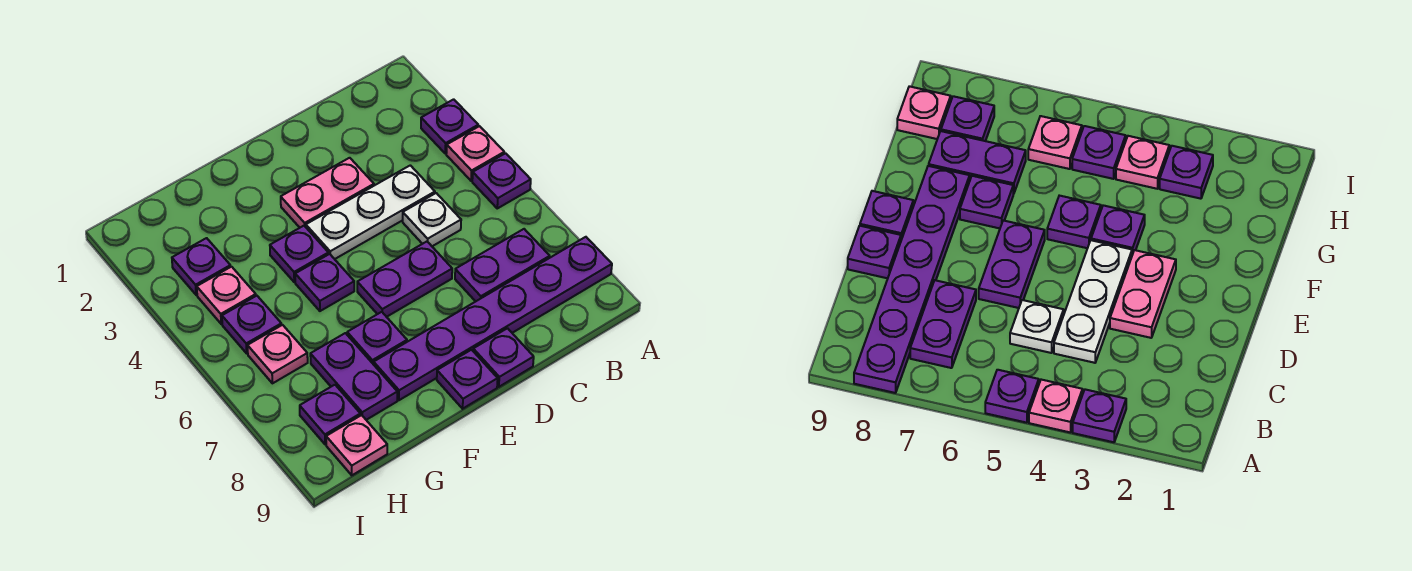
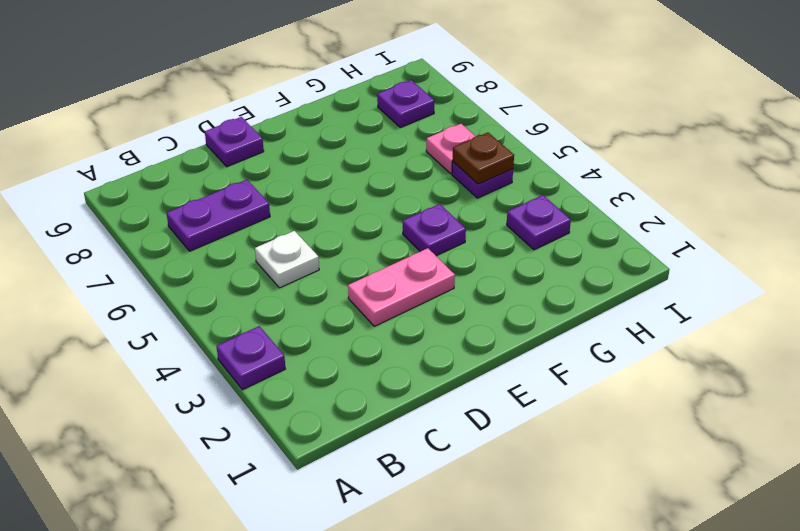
brown plate H5 level 2 -> none
none -> pink plate A4 level 1
none -> purple plate A5 level 1
none -> purple plate A8:F8 level 1

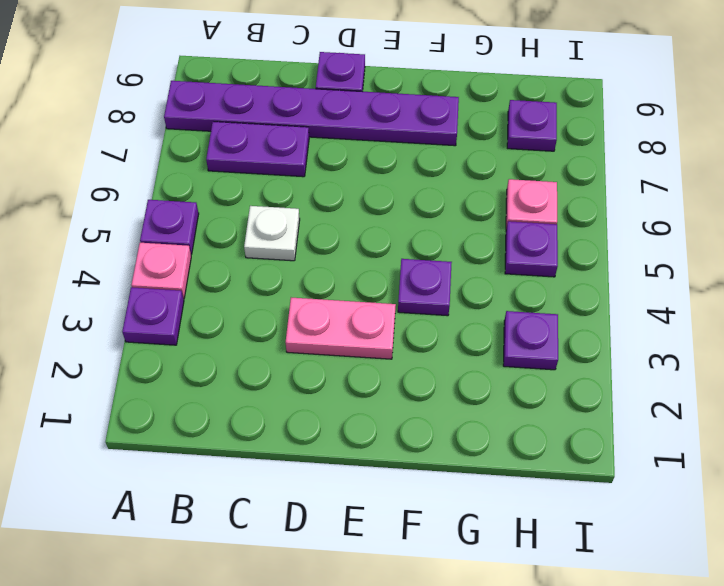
none -> white plate C4:E4 level 1
none -> purple plate D6:E6 level 1
none -> purple plate E9 level 1

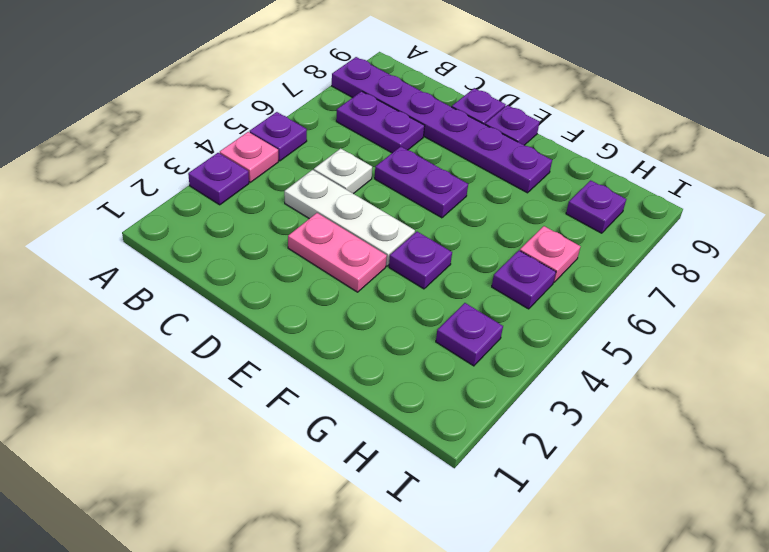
none -> purple plate F5 level 1
none -> purple plate F7 level 1
none -> purple plate G7:G8 level 1

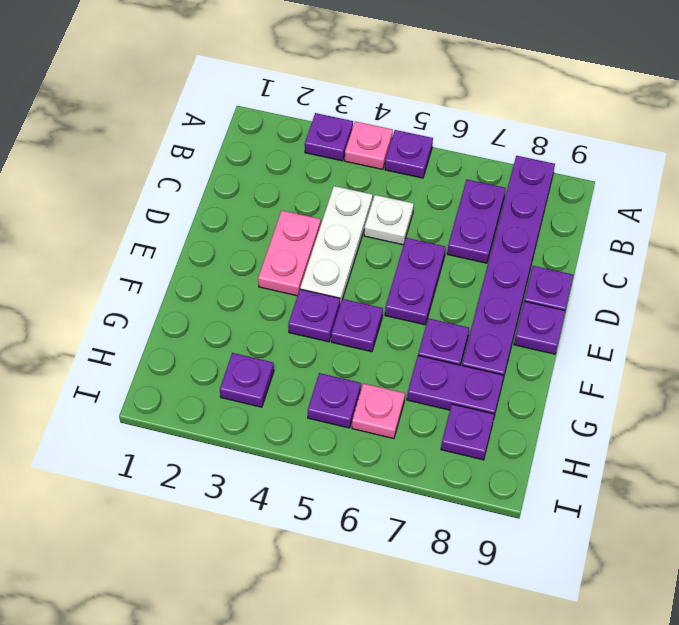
none -> pink plate H4 level 1
none -> pink plate H9 level 1

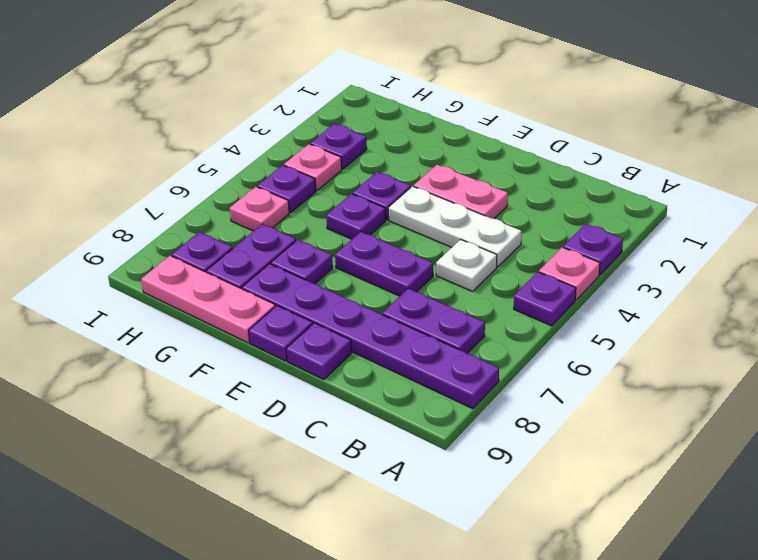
pink plate F9:H9 level 1 -> pink plate H9 level 1

